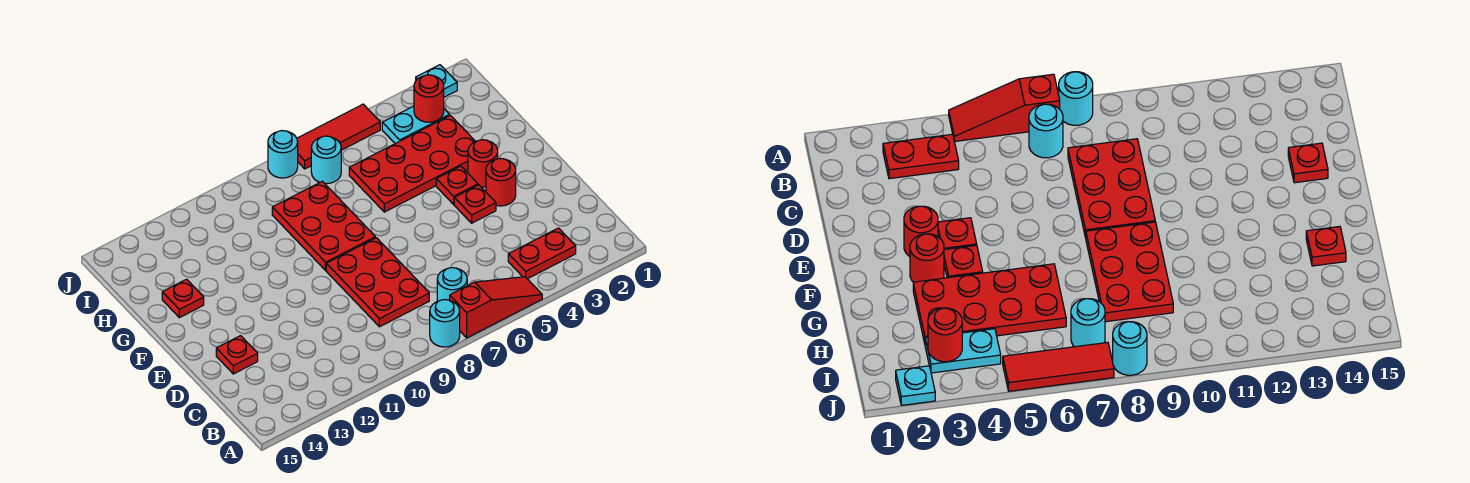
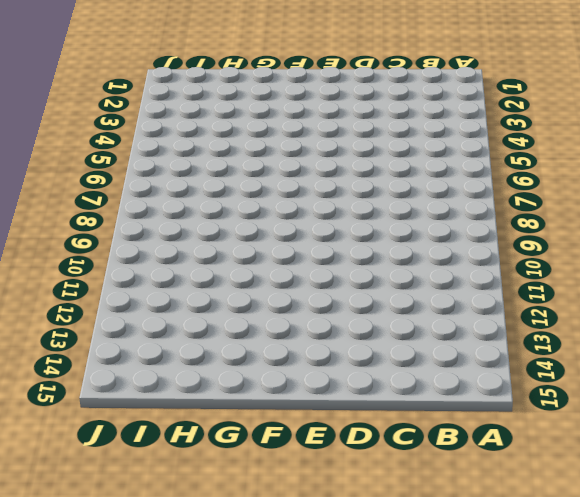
none -> red slope A5:A7 level 1 top 7
none -> cyan round brick A8 level 1
none -> red plate B3:B4 level 1

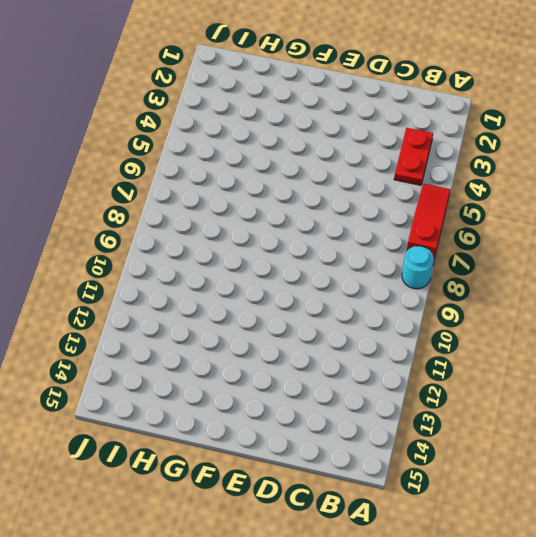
none -> cyan round brick B7 level 1
none -> red plate C8:E9 level 1
none -> red plate D14 level 1

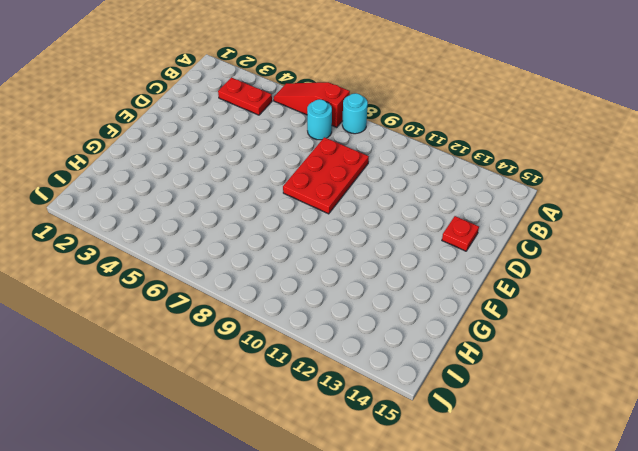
none -> red round brick E3 level 1
none -> red plate E4 level 1
none -> red round brick F3 level 1

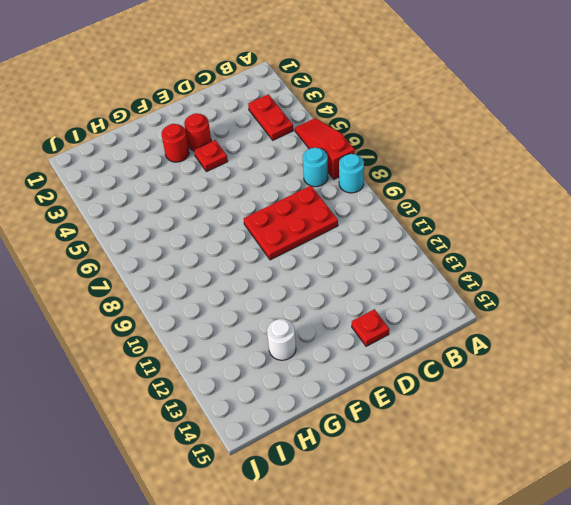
white round brick G13 level 1 -> none
none -> red plate F4 level 1
none -> red plate F8:H9 level 1
none -> red plate G3:H6 level 1

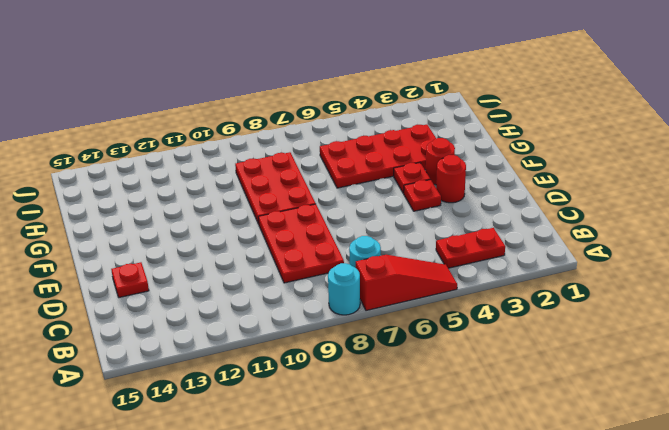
none -> red plate G14 level 1
none -> cyan plate I3:I4 level 1
none -> cyan round brick I7 level 1

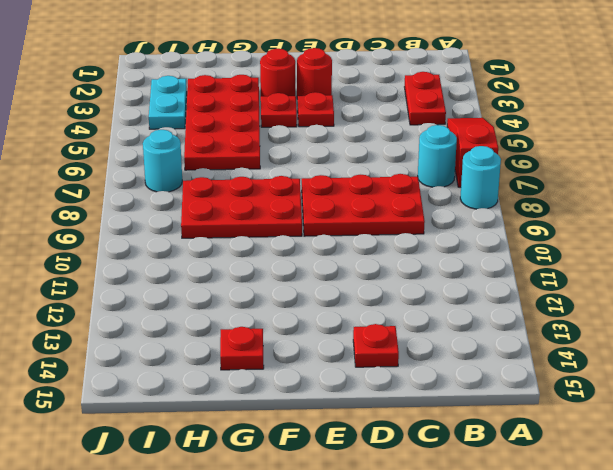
none -> cyan plate J2 level 1
none -> red tile J5:J7 level 1
none -> cyan round brick J8 level 1

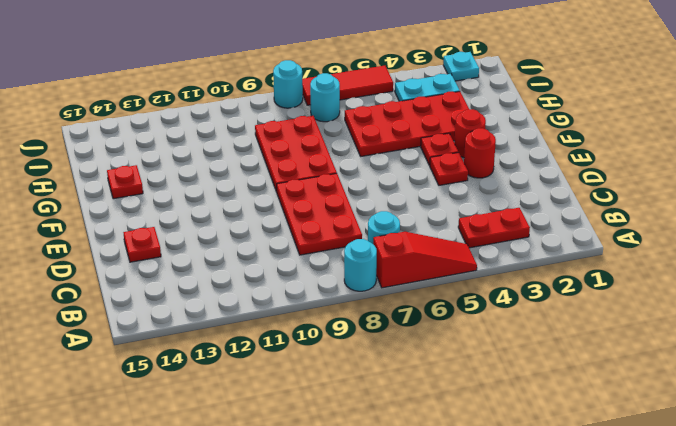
none -> red round brick I3 level 2

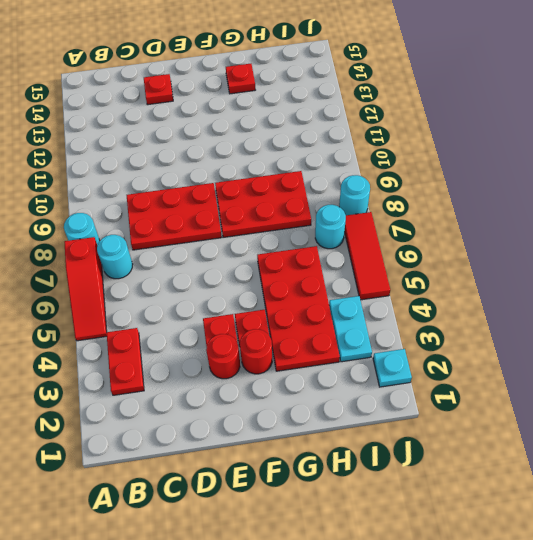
none -> red round brick I3 level 2

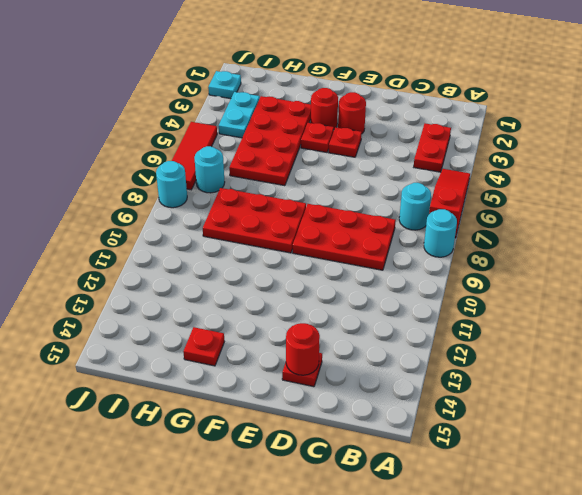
red round brick D14 level 2 -> red round brick I3 level 2

